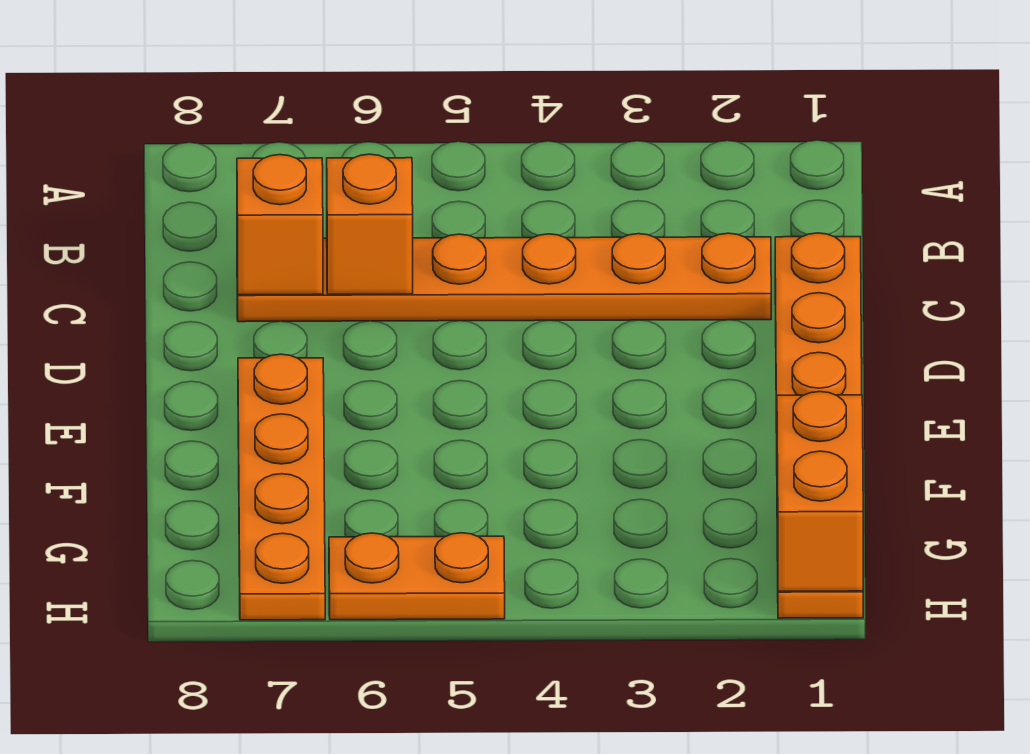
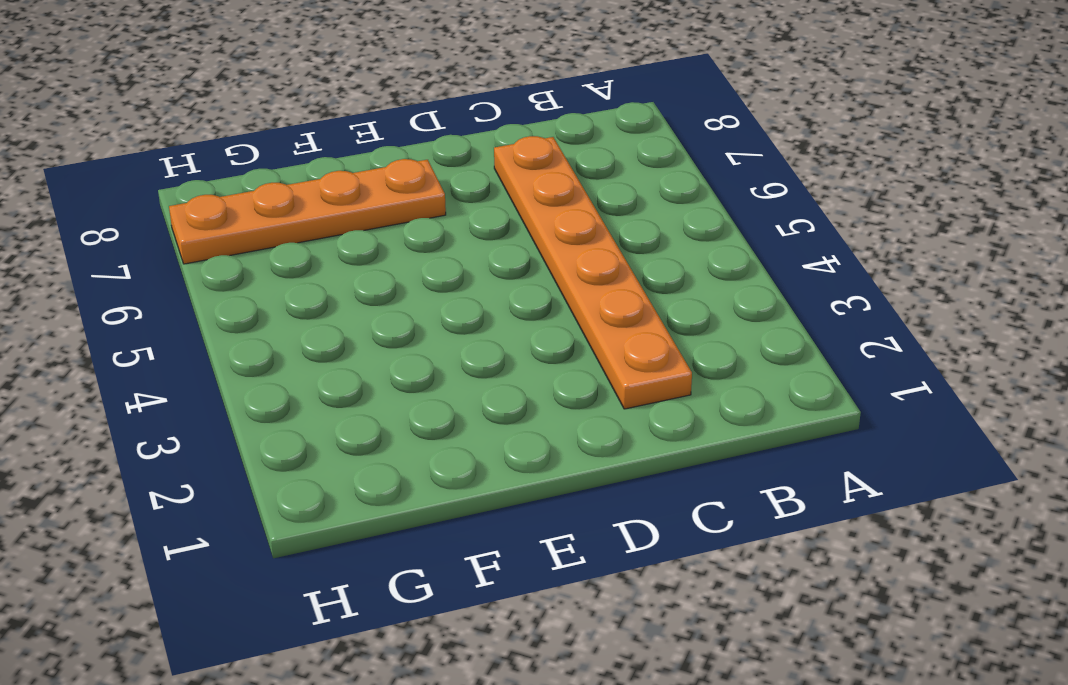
none -> orange plate C1:H1 level 1
none -> orange plate H5:H6 level 1

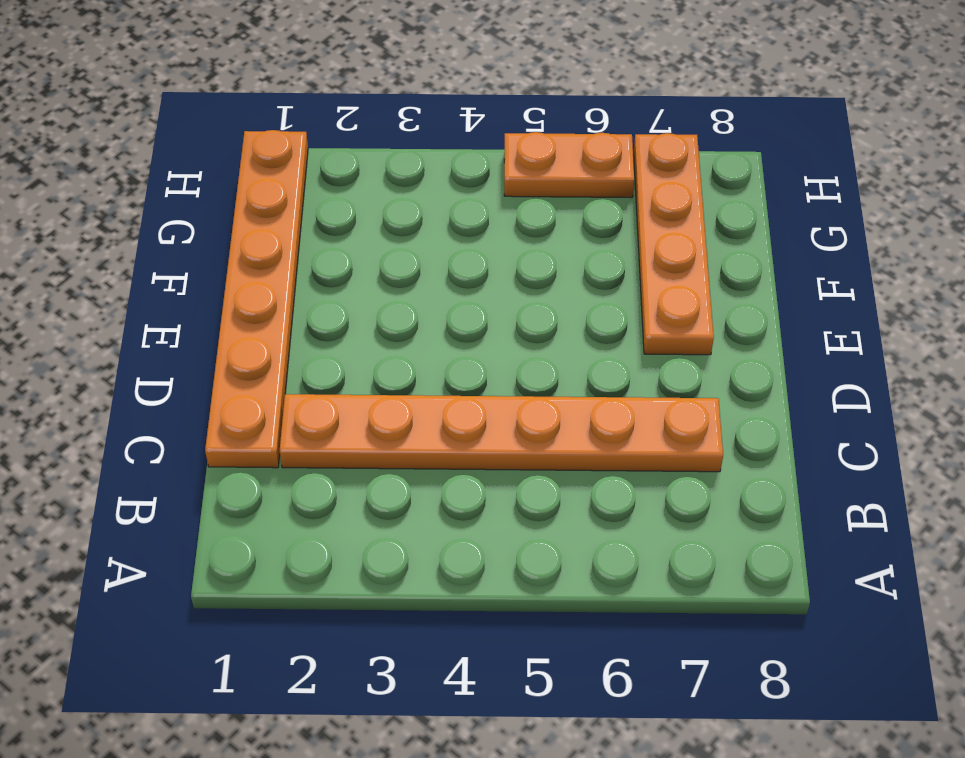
none -> orange brick C6 level 2
none -> orange brick C7 level 2

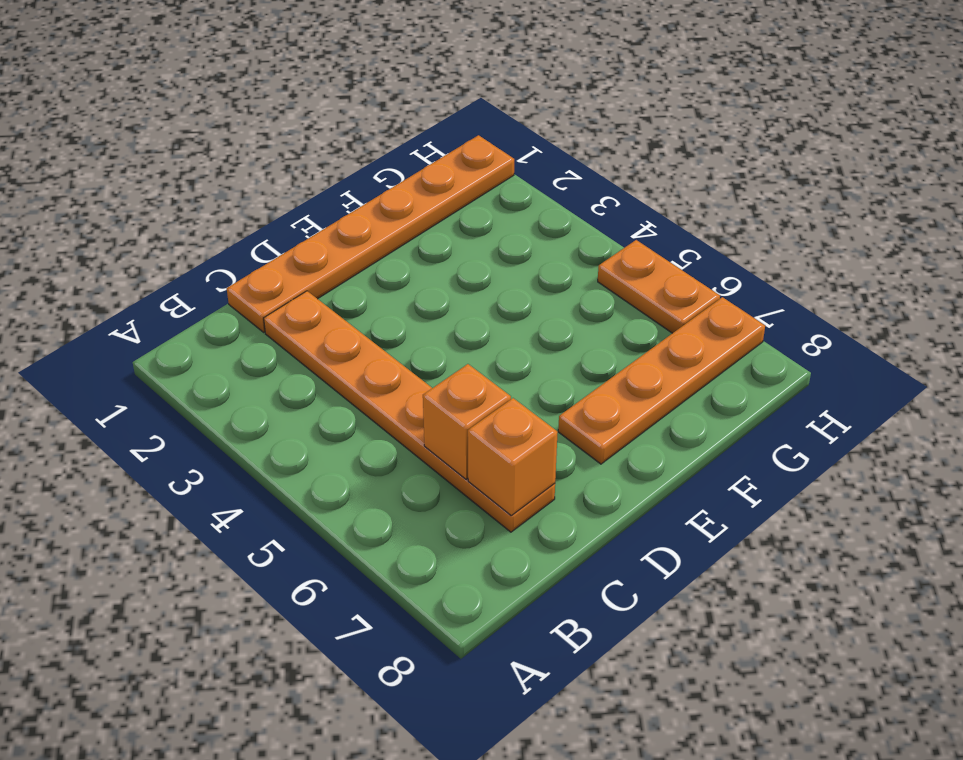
none -> orange brick G1:H1 level 2

